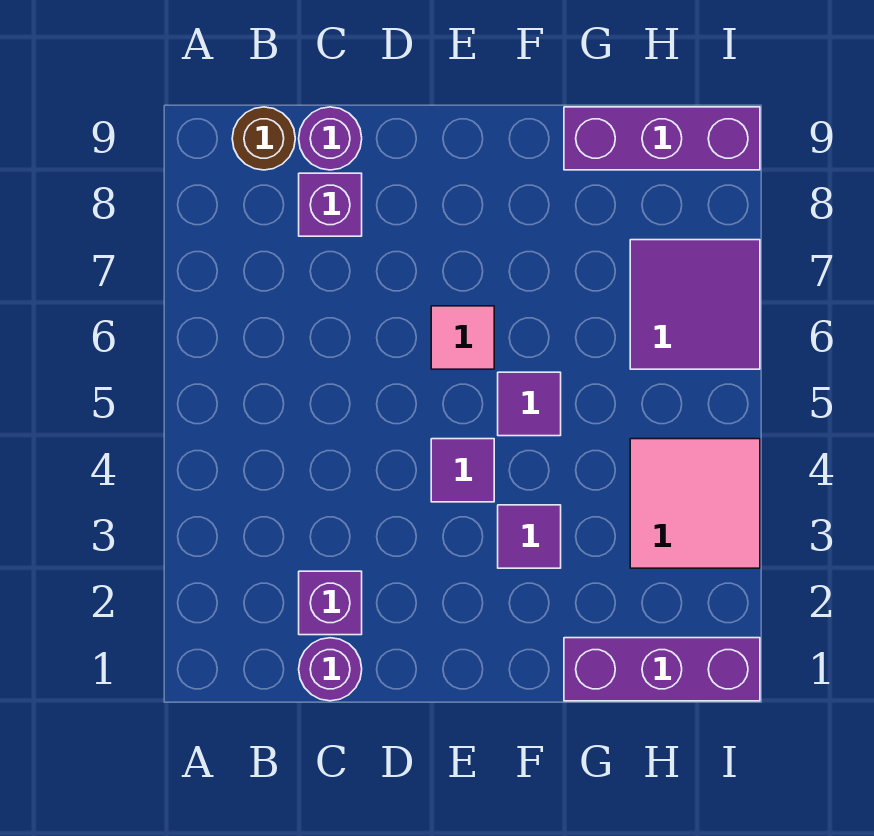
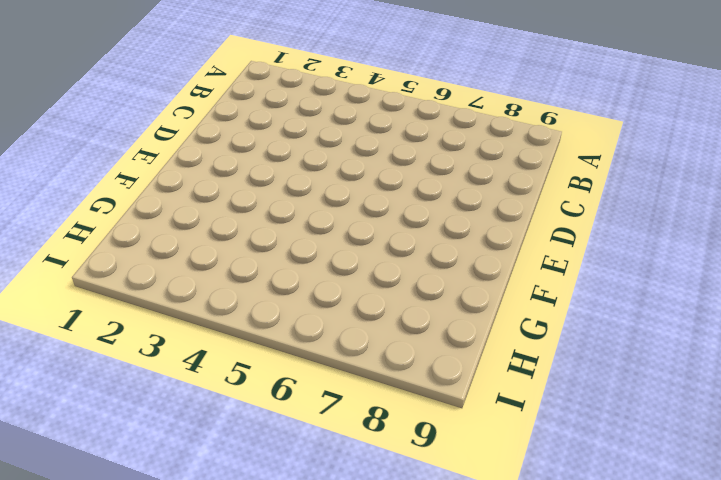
none -> brown round brick B9 level 1
none -> purple round brick C1 level 1
none -> purple brick C2 level 1

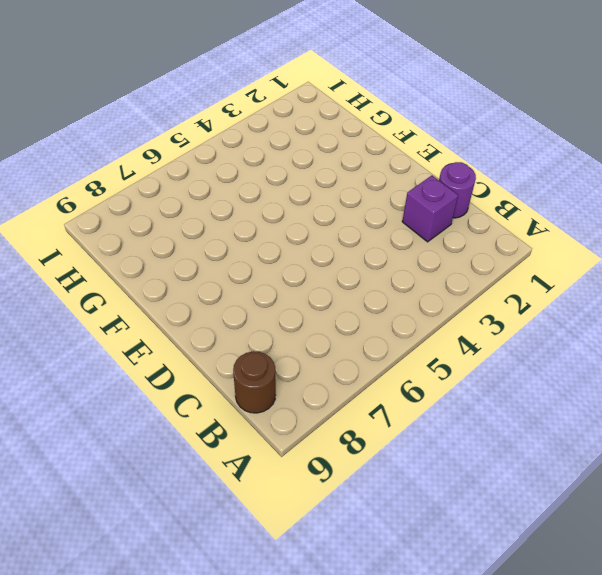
none -> purple brick C8 level 1
none -> purple round brick C9 level 1
none -> purple tile E4 level 1

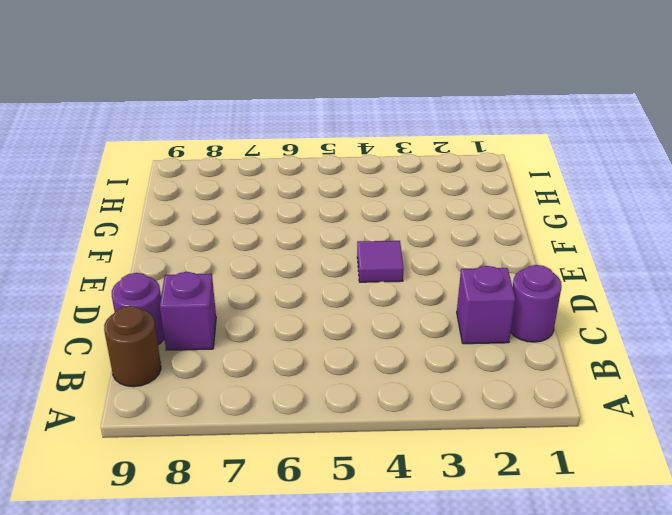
none -> pink tile E6 level 1
none -> purple tile F3 level 1
none -> purple tile F5 level 1

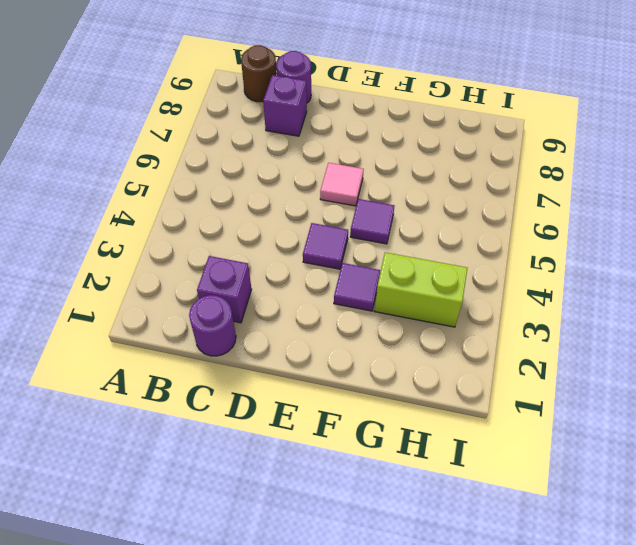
lime brick G3:H3 level 1 -> pink tile H3:I4 level 1
none -> purple brick G1:I1 level 1
none -> purple brick G9:I9 level 1
none -> purple tile H6:I7 level 1

